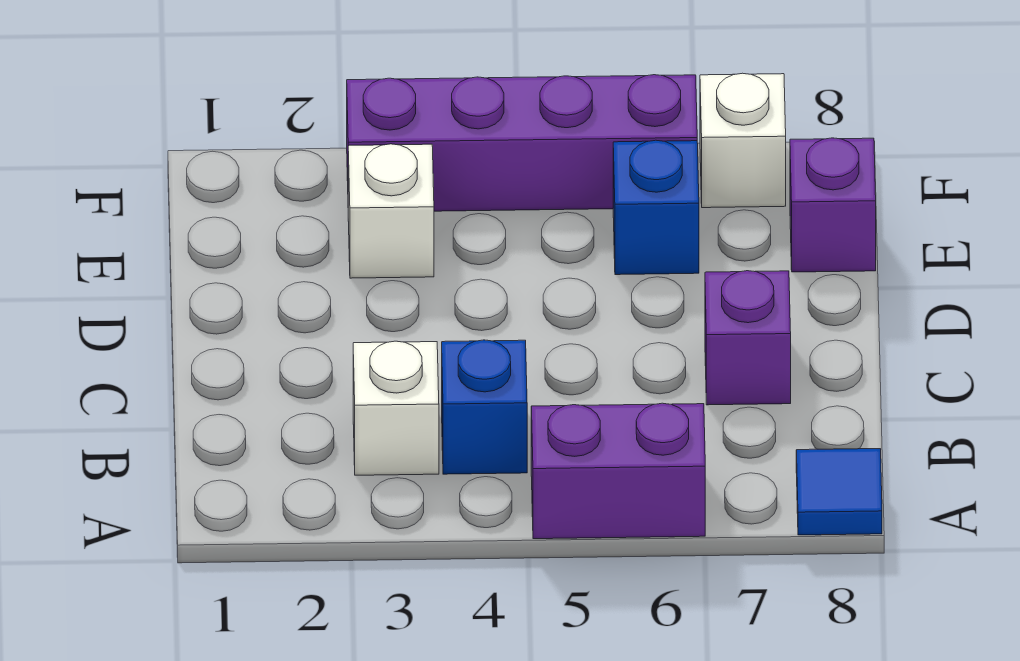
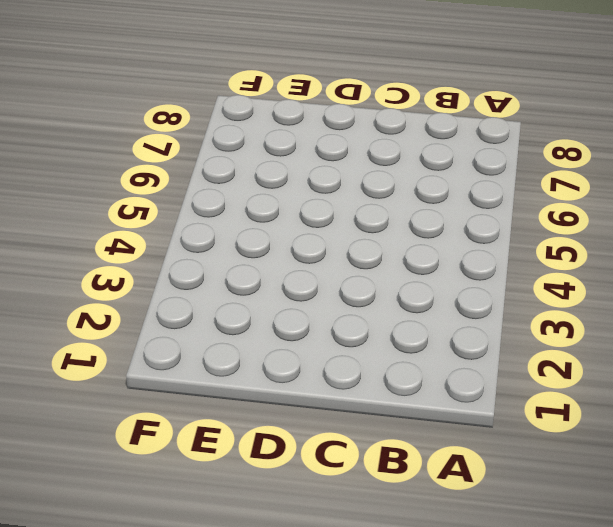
none -> purple brick A5:A6 level 1
none -> blue tile A8 level 1

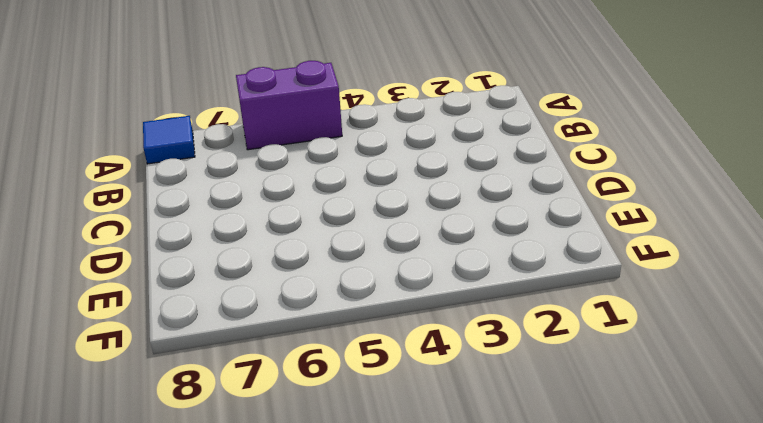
none -> white brick B3 level 1
none -> blue brick B4 level 1

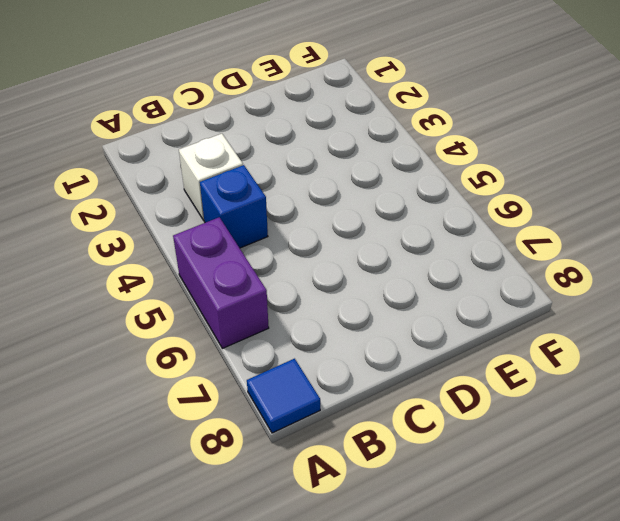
none -> purple brick C7 level 1
none -> white brick E3 level 1

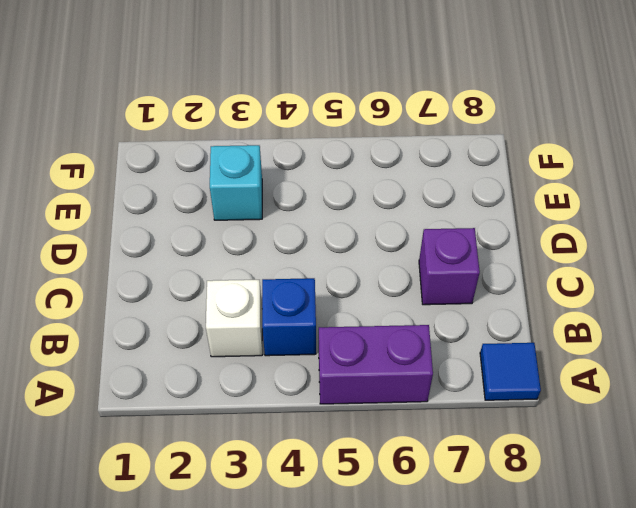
cyan brick E3 level 1 -> white brick E3 level 1
none -> blue brick E6 level 1
none -> purple brick E8 level 1

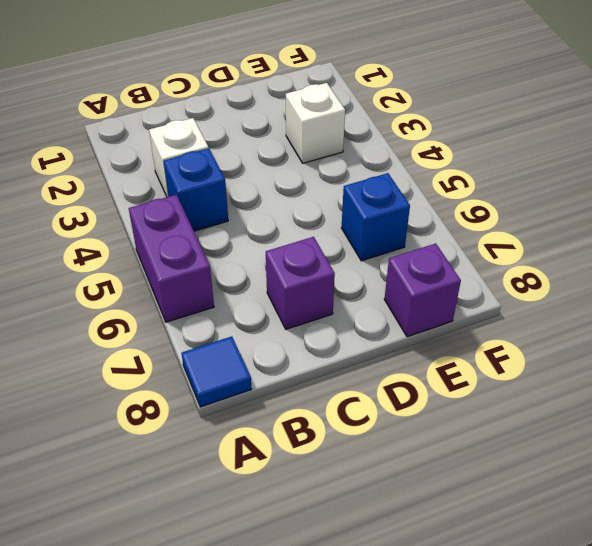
none -> purple brick F3:F6 level 1
none -> white brick F7 level 1

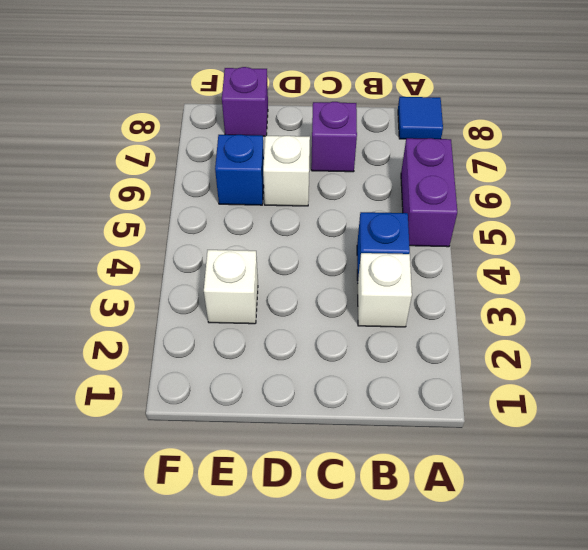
white brick D6 level 1 -> white brick F7 level 1
none -> purple brick F3:F6 level 1

